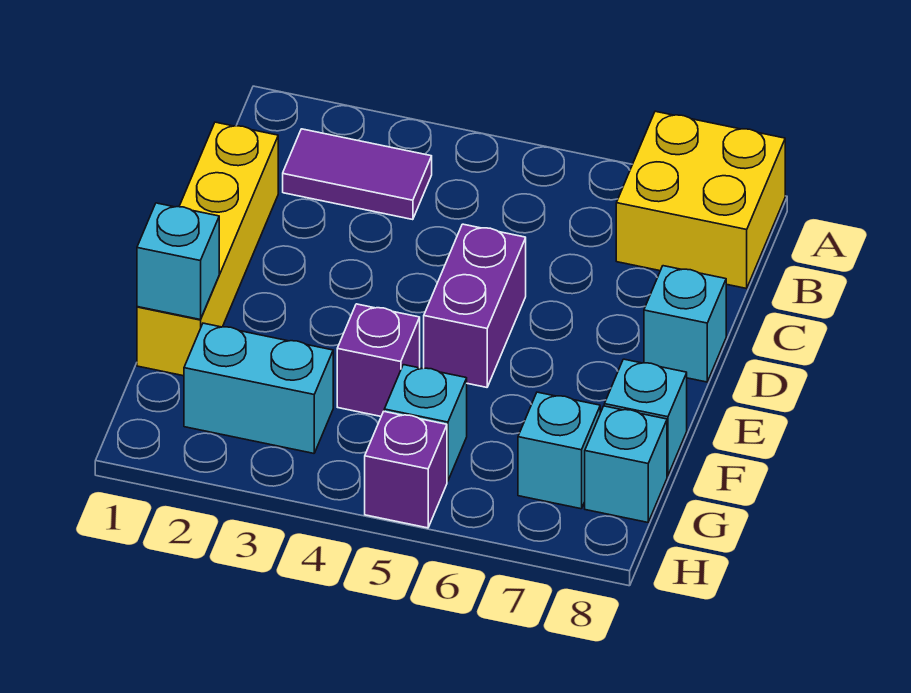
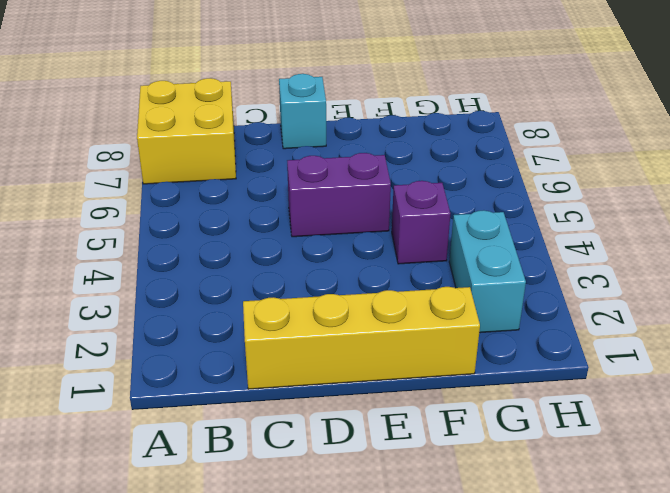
none -> purple tile B2:B3 level 1
none -> cyan brick F8 level 1
none -> cyan brick G5 level 1

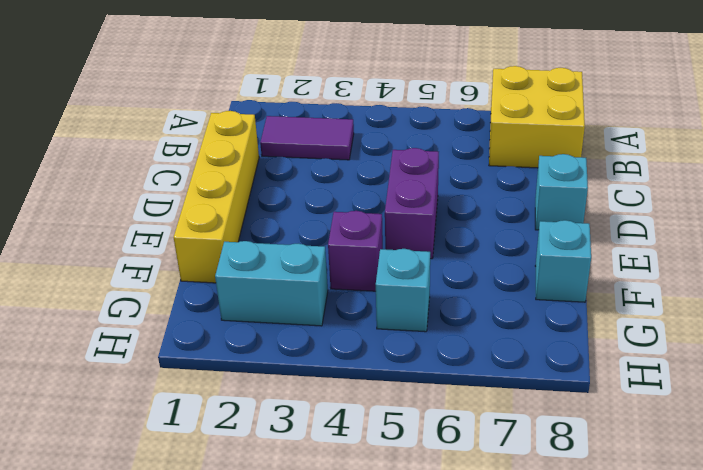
none -> cyan brick G7 level 1
none -> cyan brick G8 level 1
none -> purple brick H5 level 1

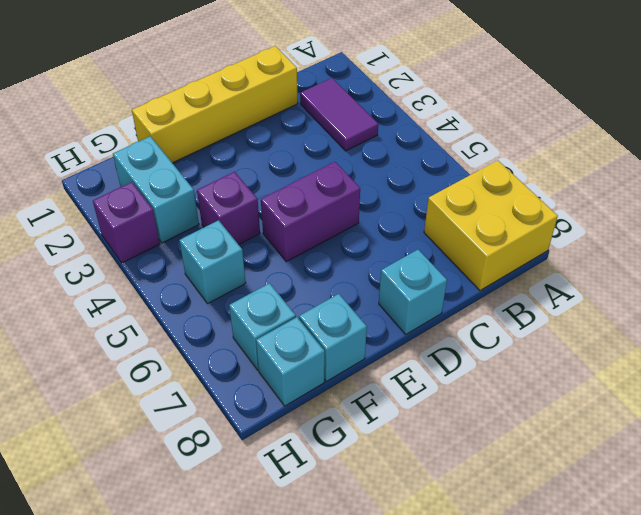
purple brick H3 level 1 -> purple brick H5 level 1
none -> cyan brick F1 level 2

